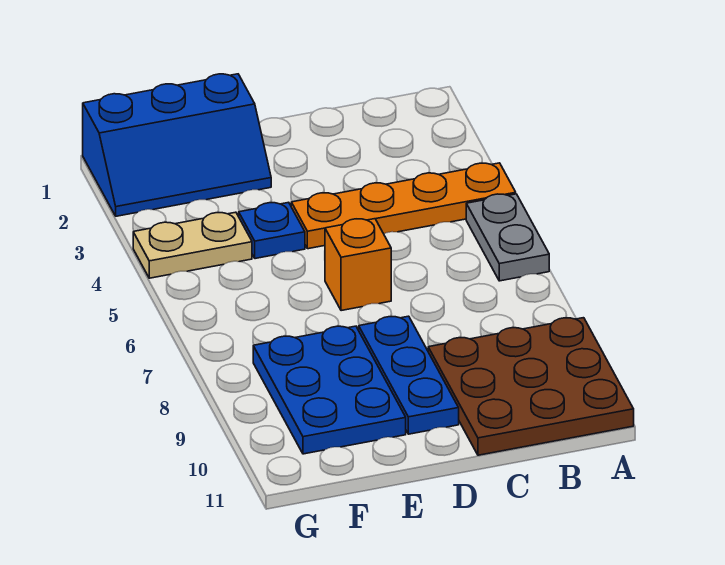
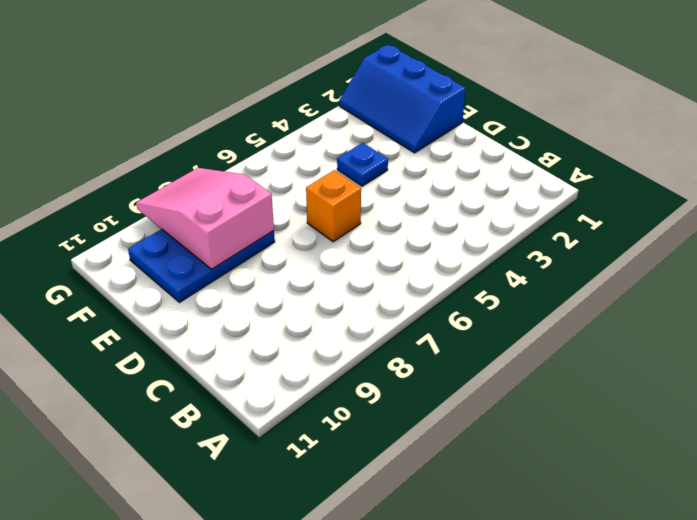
pink slope E8:G9 level 2 top E -> none
none -> orange plate A4:D4 level 1
none -> grey plate A5:A6 level 1

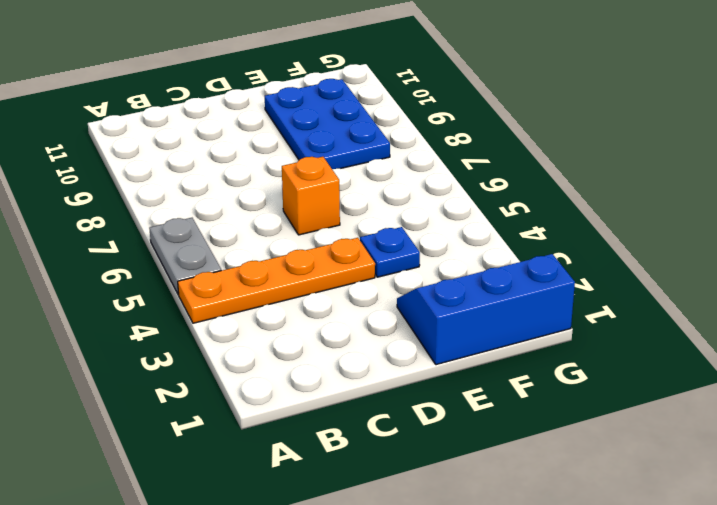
none -> brown plate A9:C11 level 1
none -> blue plate D8:D10 level 1

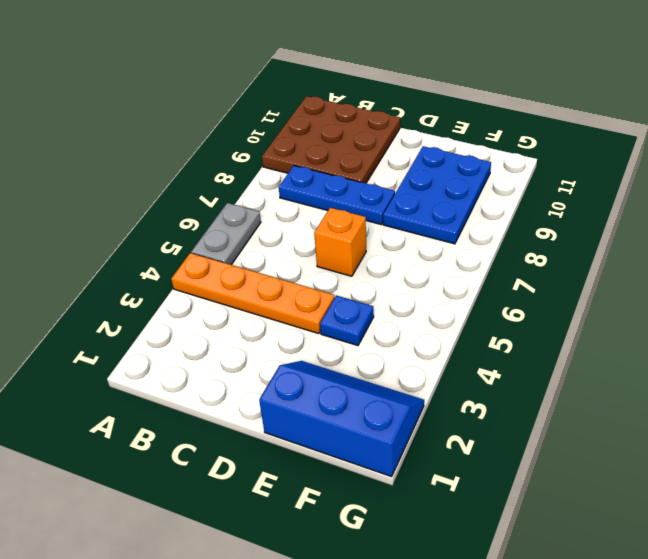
blue plate B8:D8 level 1 -> blue plate D8:D10 level 1
none -> tan plate F4:G4 level 1

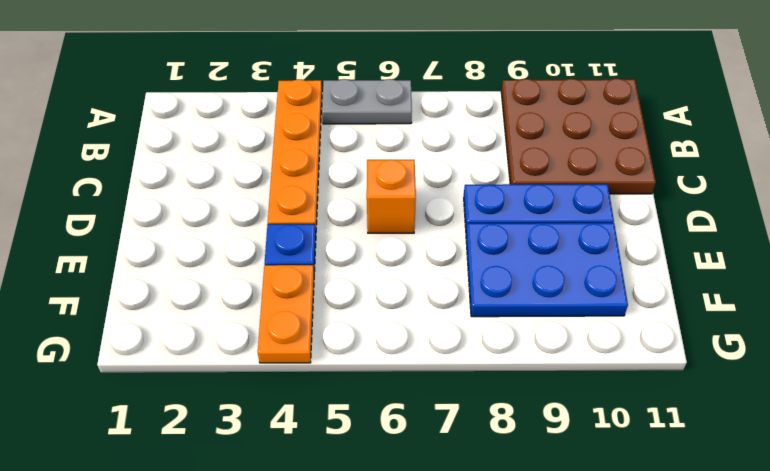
orange plate F4:G4 level 1 -> tan plate F4:G4 level 1
none -> blue slope E1:G2 level 1 top 1

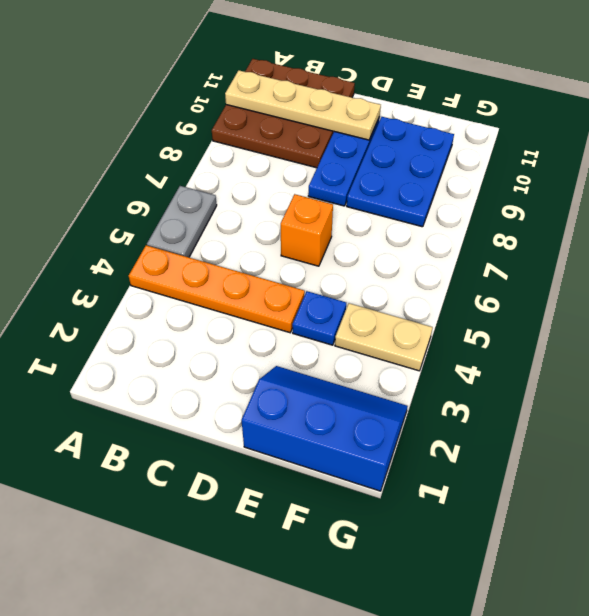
tan plate A10:D10 level 2 -> none

